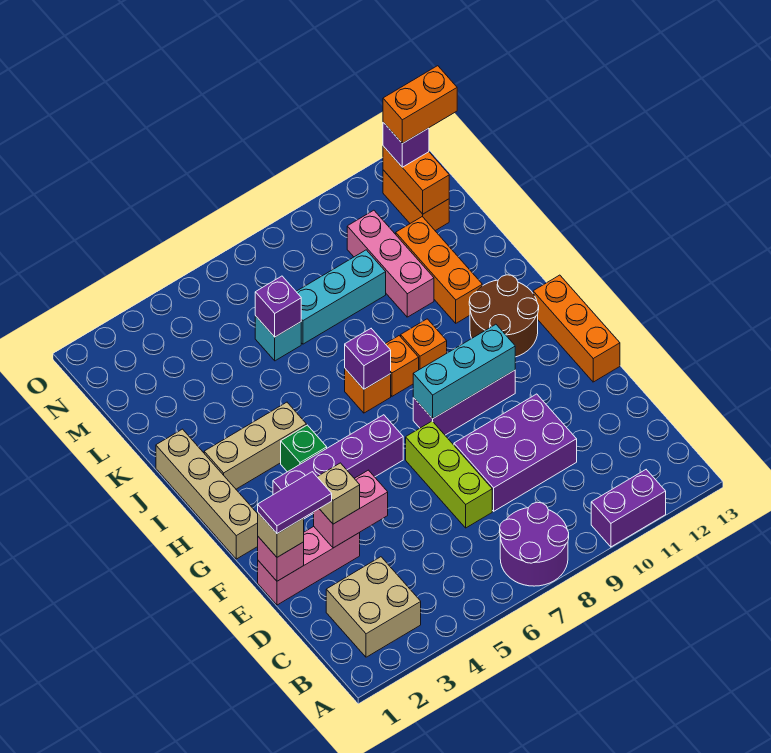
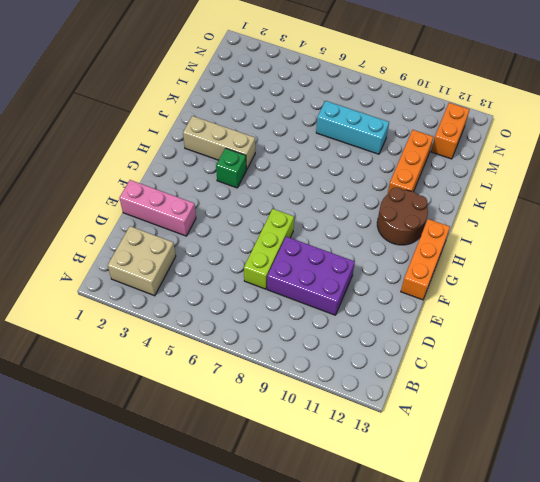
none -> purple round brick A7:B8 level 1
none -> purple brick A10:A11 level 1
none -> tan brick G1:J1 level 1
none -> purple brick G3:G6 level 1

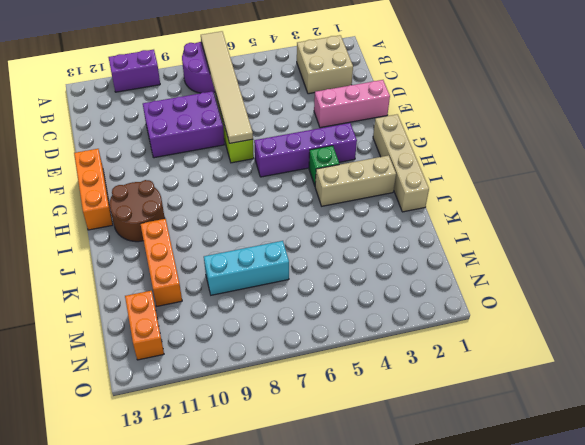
tan tile A7:F7 level 2 -> none
none -> purple brick G8:G10 level 1
none -> orange brick I7 level 1
none -> orange brick I8 level 1
none -> orange brick I9 level 1

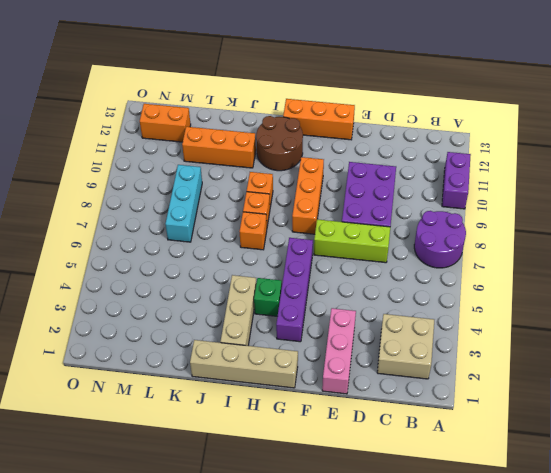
orange brick G8:G10 level 1 -> purple brick G8:G10 level 1
none -> pink brick K10:M10 level 1
none -> cyan brick L6 level 1
none -> pink brick E1 level 2
none -> pink brick E3:E4 level 2

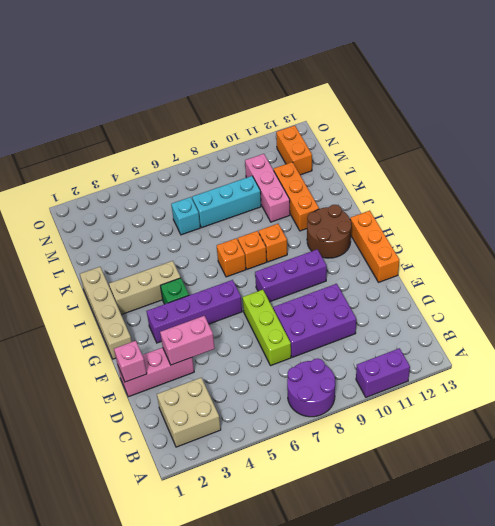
none -> cyan brick G8:G10 level 2
none -> purple brick I7 level 2
none -> purple brick L6 level 2
none -> orange brick M12:N12 level 2

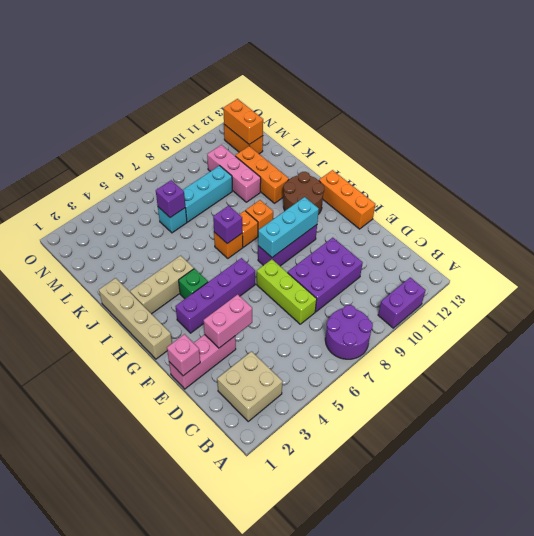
none -> tan brick E1 level 3
none -> tan brick E3 level 3
none -> purple brick N12 level 3
none -> purple tile E1:E2 level 4

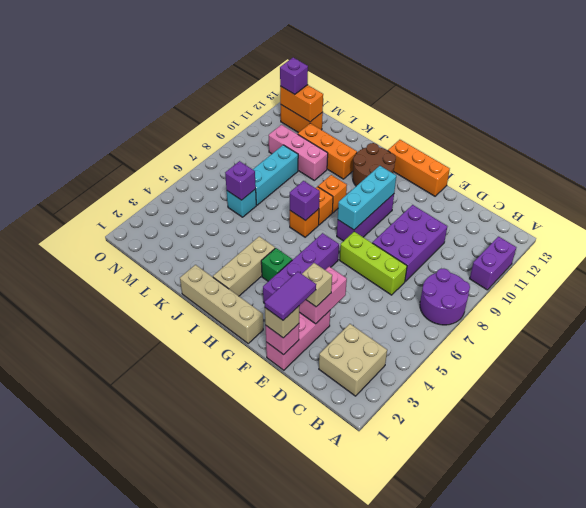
none -> orange brick N12:N13 level 4

